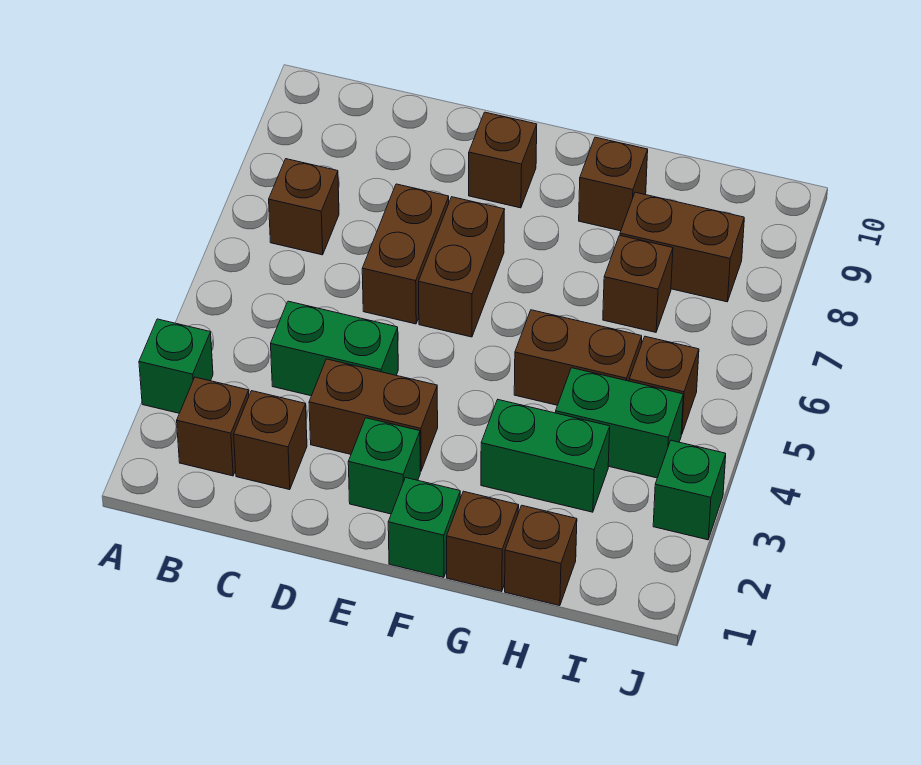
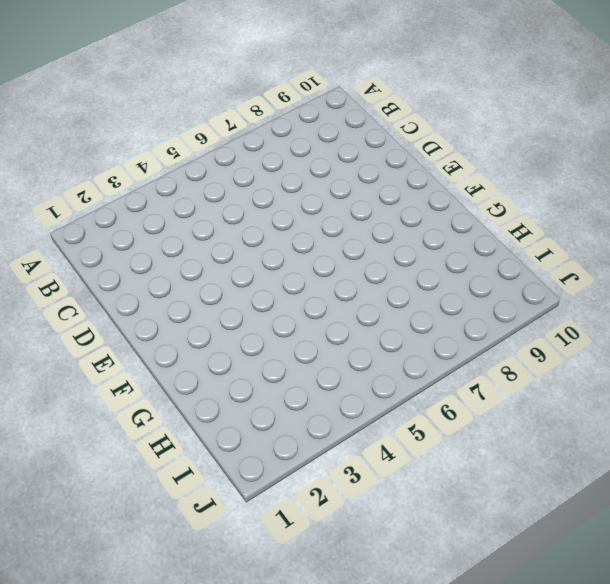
none -> green brick A3 level 1
none -> brown brick B2 level 1
none -> brown brick B7 level 1

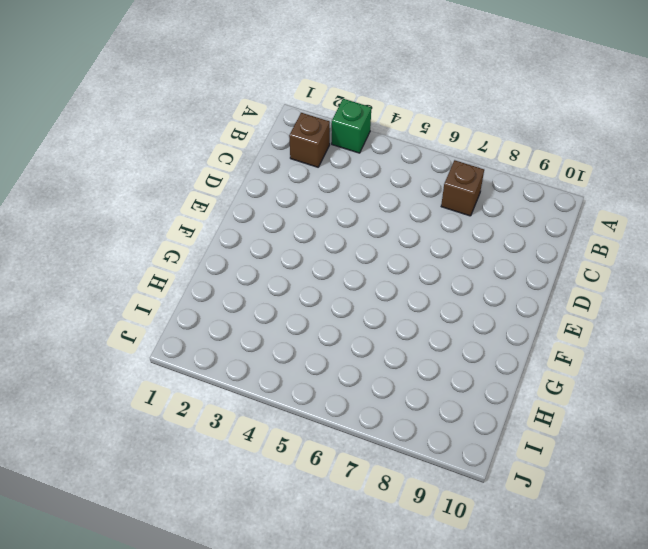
none -> brown brick C2 level 1
none -> green brick C4:D4 level 1
none -> brown brick D3:E3 level 1

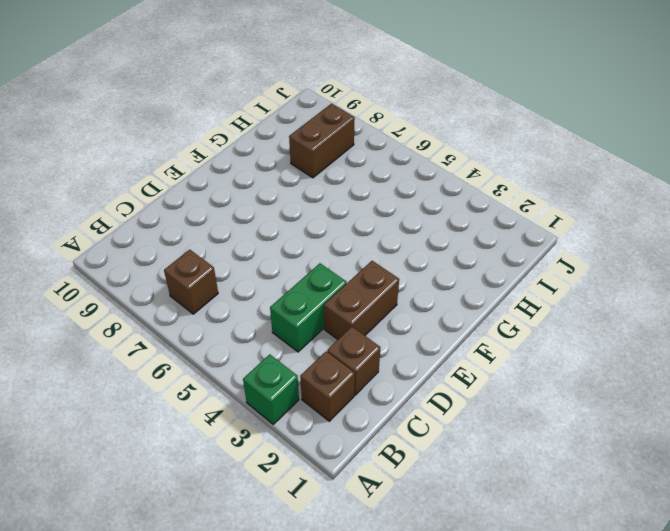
none -> brown brick D6:D7 level 1
none -> green brick E2 level 1
none -> brown brick E6:E7 level 1

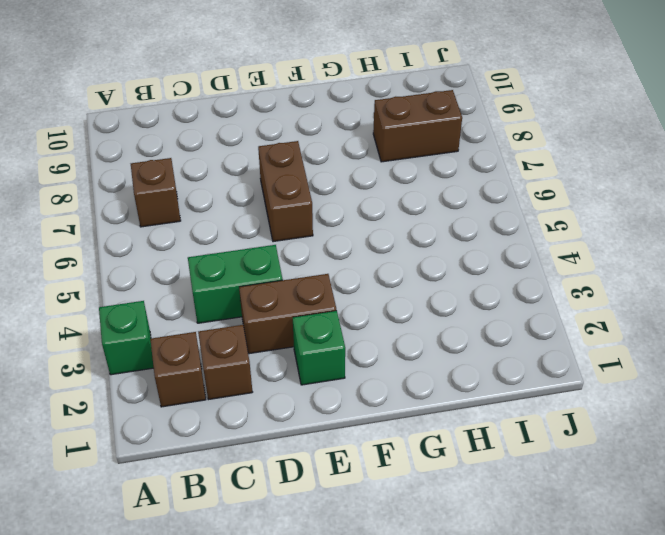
none -> brown brick D6:D7 level 1
none -> brown brick E9 level 1
none -> green brick F1 level 1

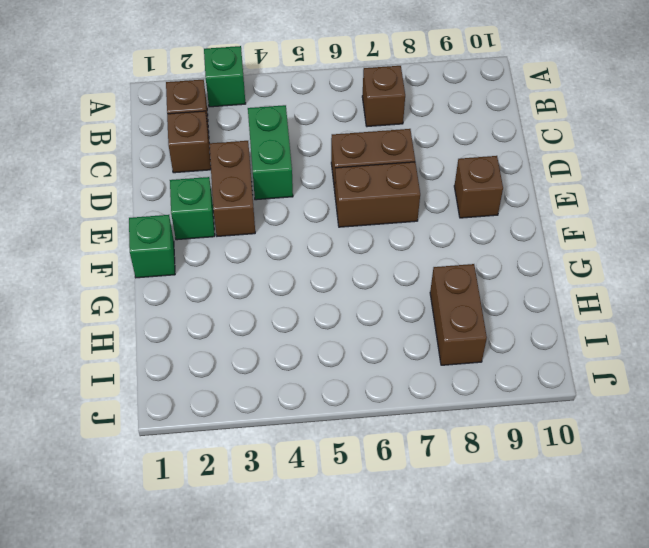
none -> brown brick G1 level 1
none -> green brick G3:H3 level 1
none -> brown brick G5:H5 level 1

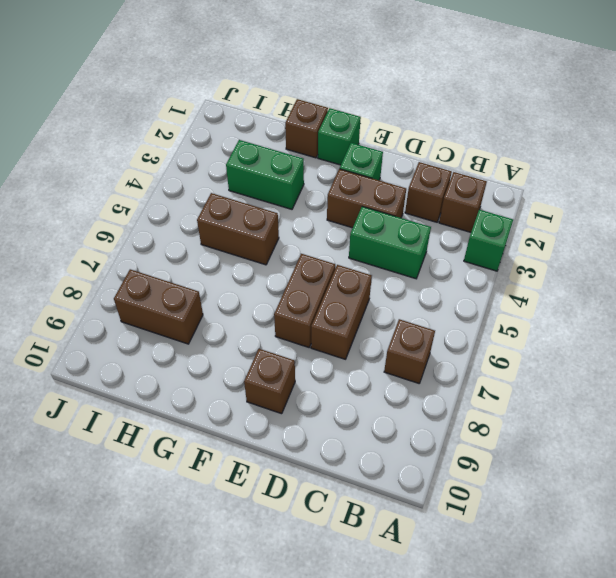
none -> brown brick G9 level 1
none -> brown brick H1 level 1
none -> green brick H4:I4 level 1

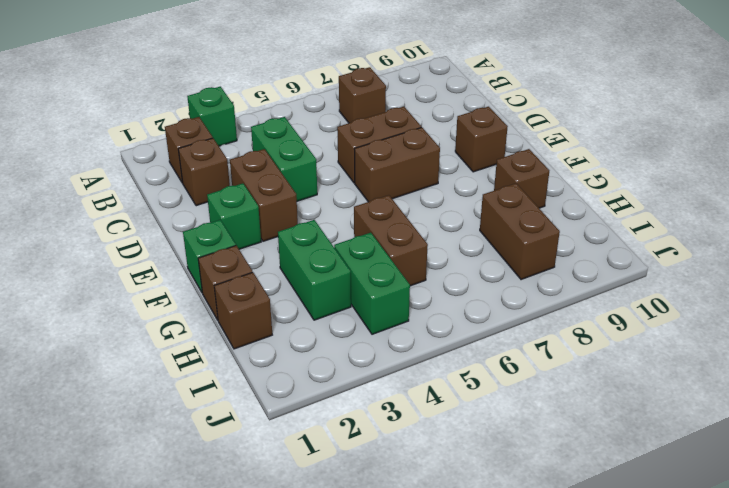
none -> brown brick H7 level 1
none -> brown brick I5 level 1
none -> green brick J3 level 1

